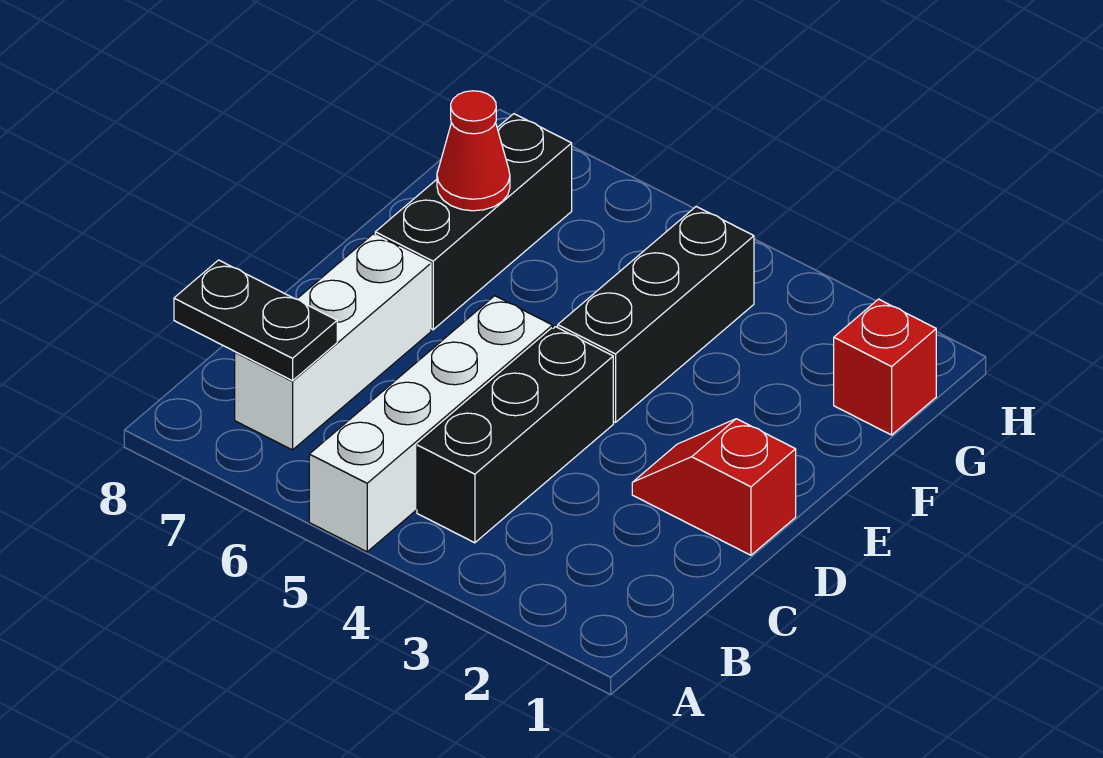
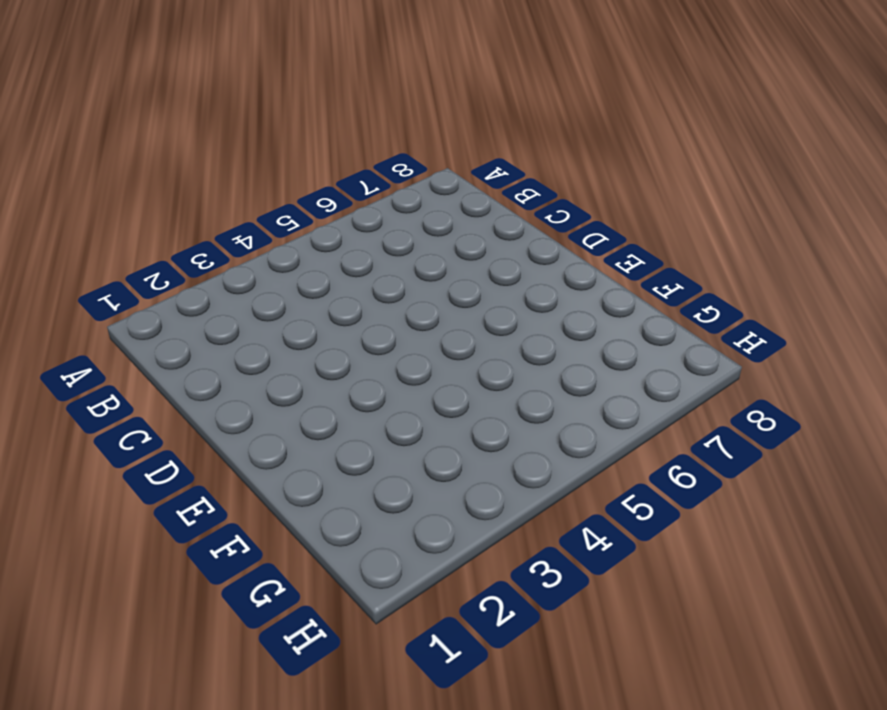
none -> white brick A5:D5 level 1
none -> black brick B4:D4 level 1

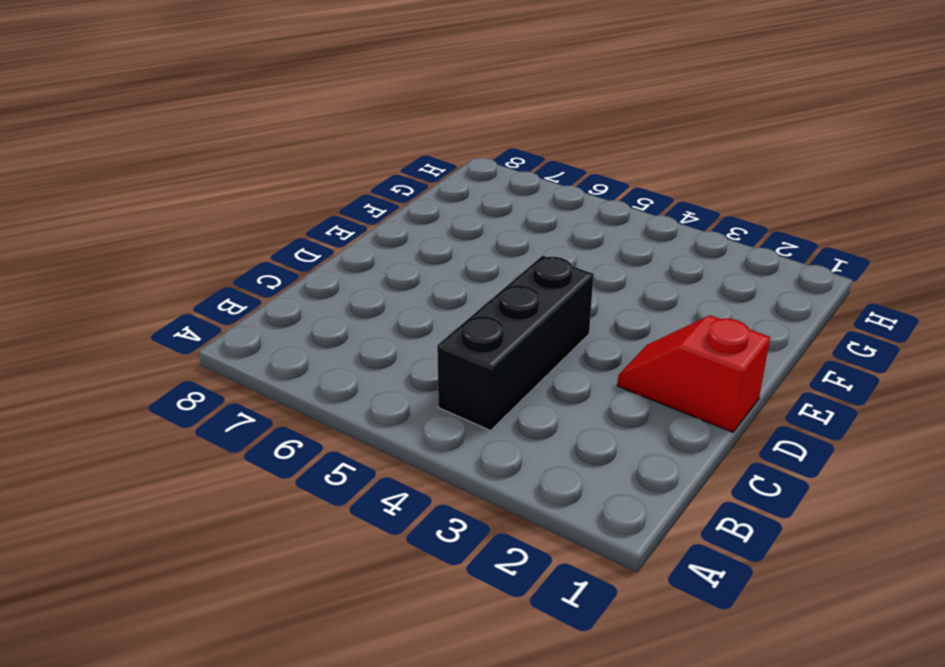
none -> white brick A5:D5 level 1
none -> white brick B7:D7 level 1

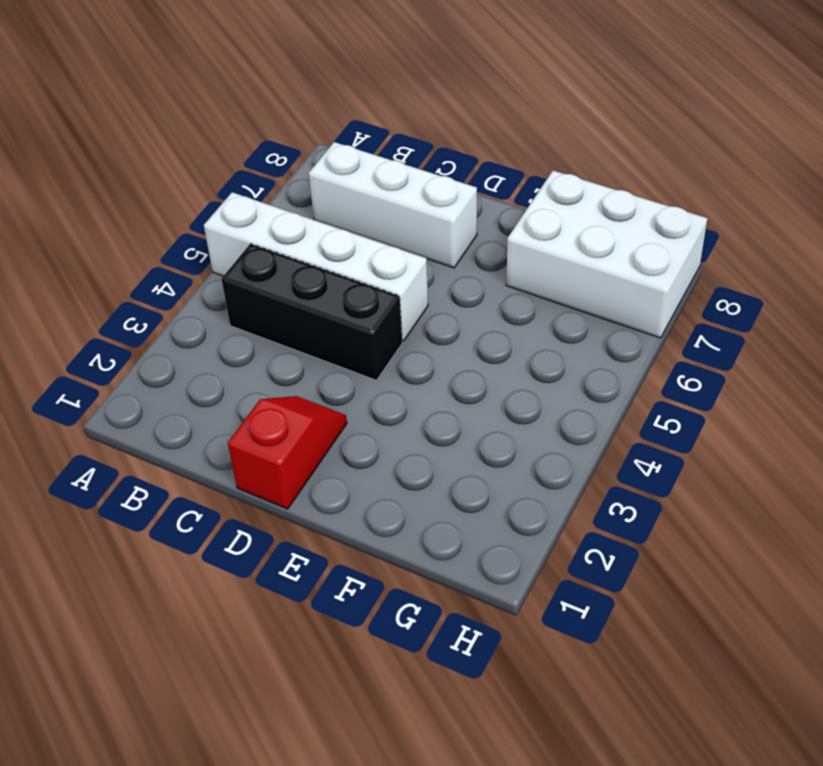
white brick F7:H8 level 1 -> black brick E7:G7 level 1
none -> black brick E4:G4 level 1
none -> red brick G1 level 1

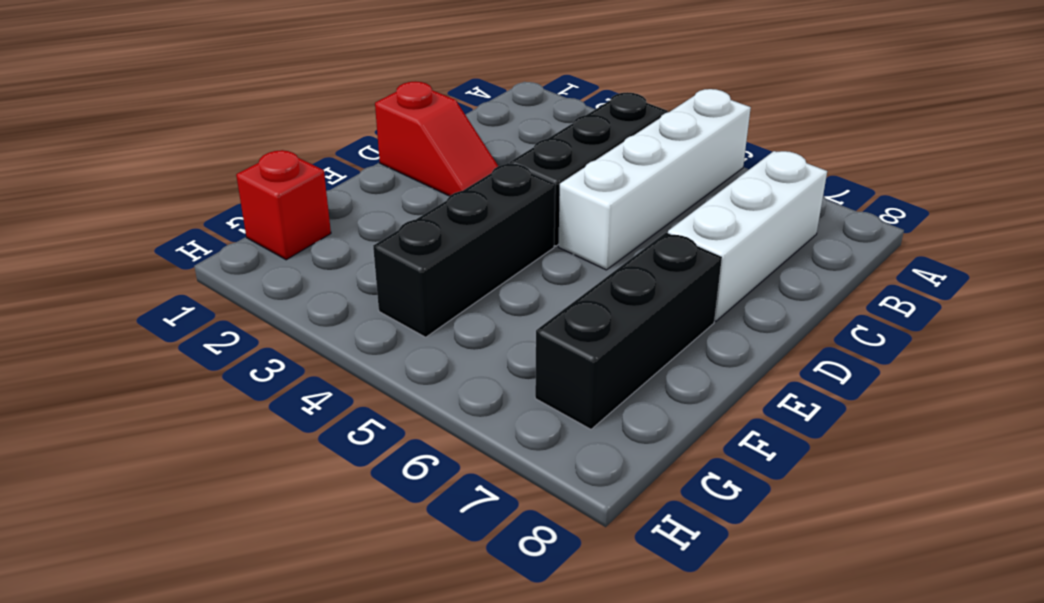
none -> black plate B7:B8 level 2
none -> red cone F7 level 2

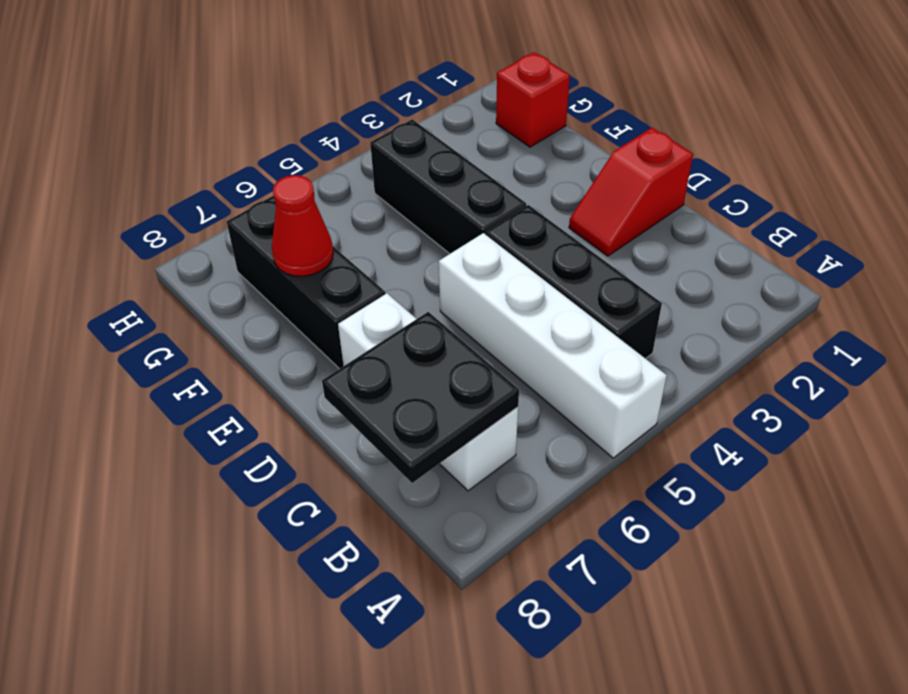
black plate B7:C8 level 2 -> black plate B7:B8 level 2

